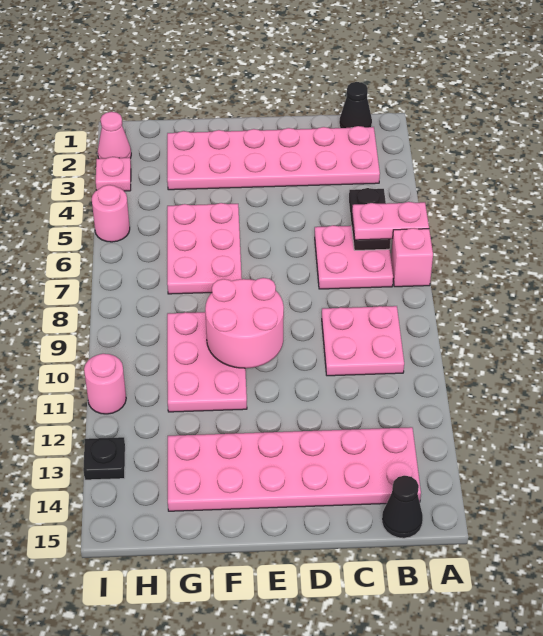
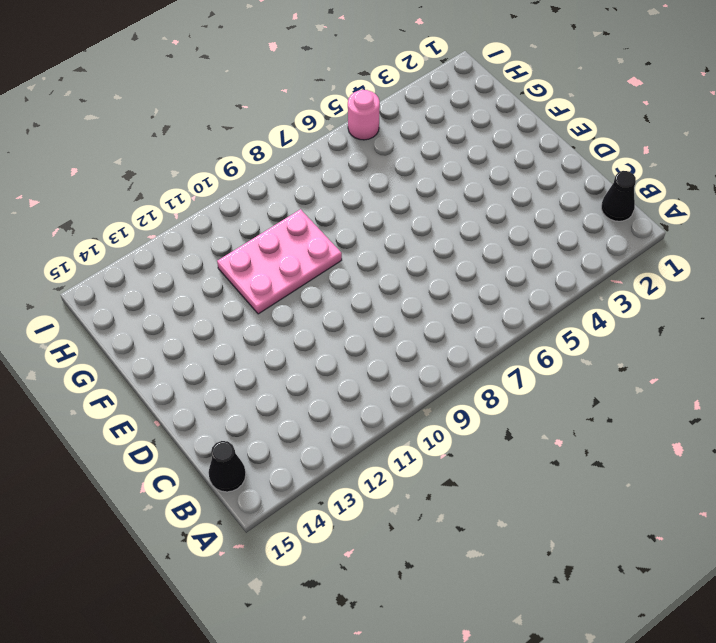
none -> pink brick A7 level 1
none -> pink plate B2:G3 level 1
none -> pink plate B6:C7 level 1

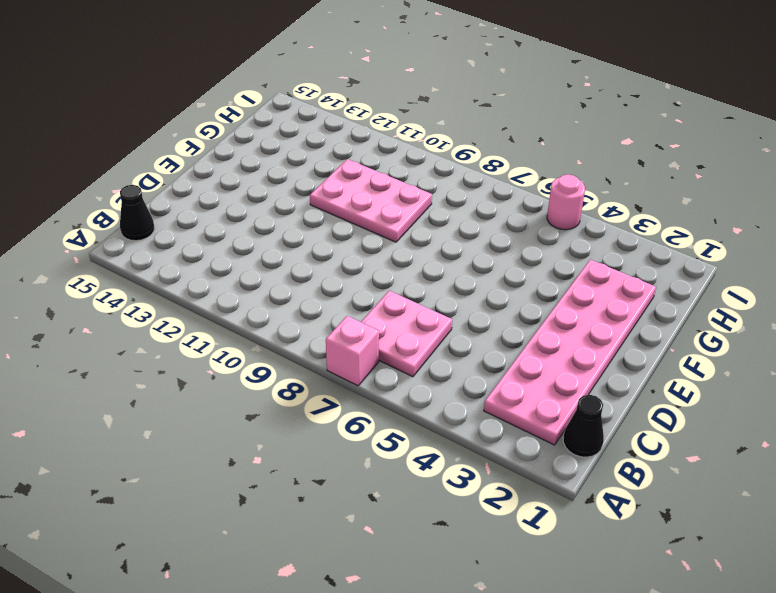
none -> pink plate B9:C10 level 1
none -> pink plate B13:G14 level 1
none -> pink plate F5:G7 level 1

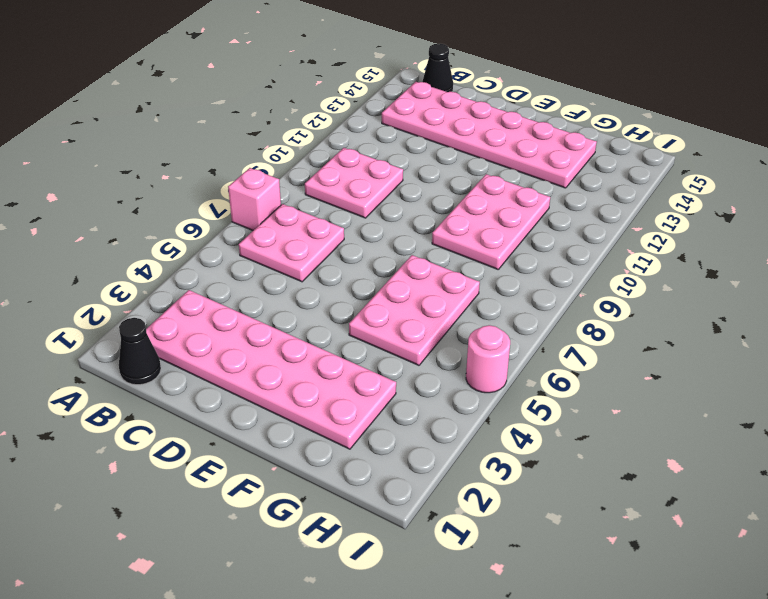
none -> pink cone I2 level 1
none -> pink plate I3 level 1
none -> pink round brick I11 level 1

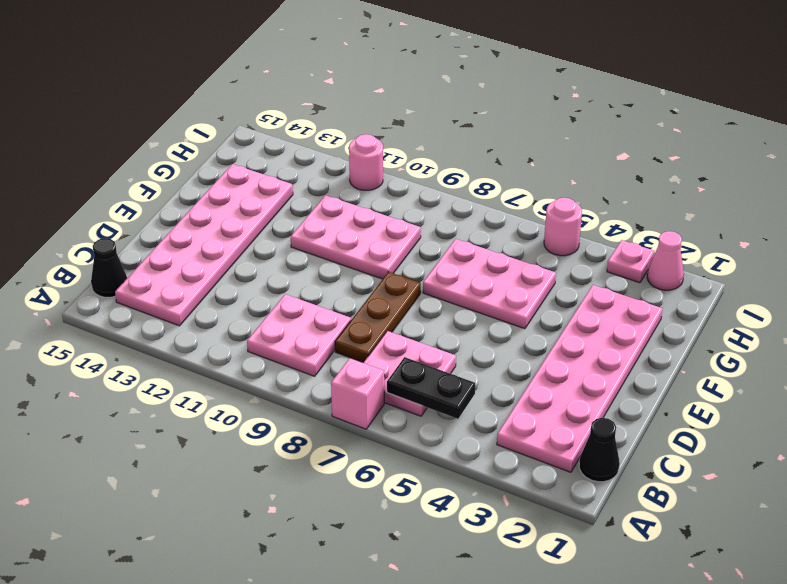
brown plate C8:E8 level 1 -> none
none -> black plate I13 level 1
none -> pink round brick E9:F10 level 2
none -> pink plate A6:B6 level 3

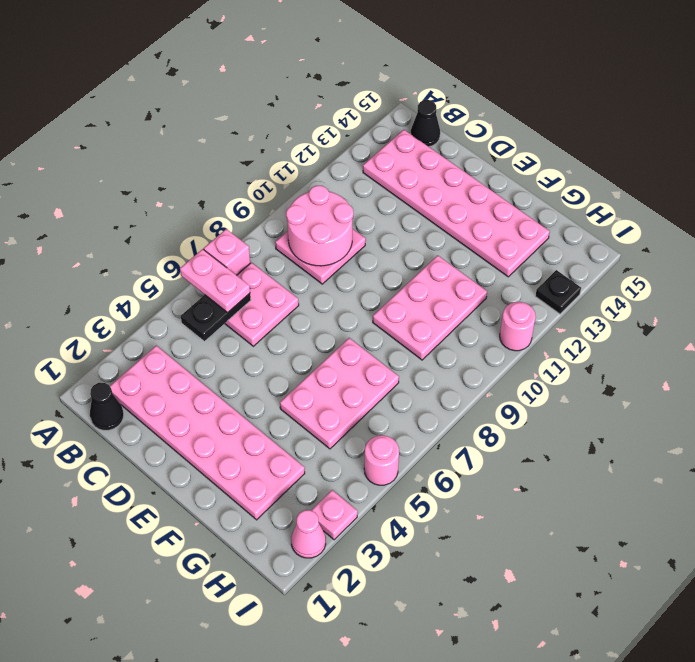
pink round brick B9:C10 level 2 -> pink round brick E9:F10 level 2

